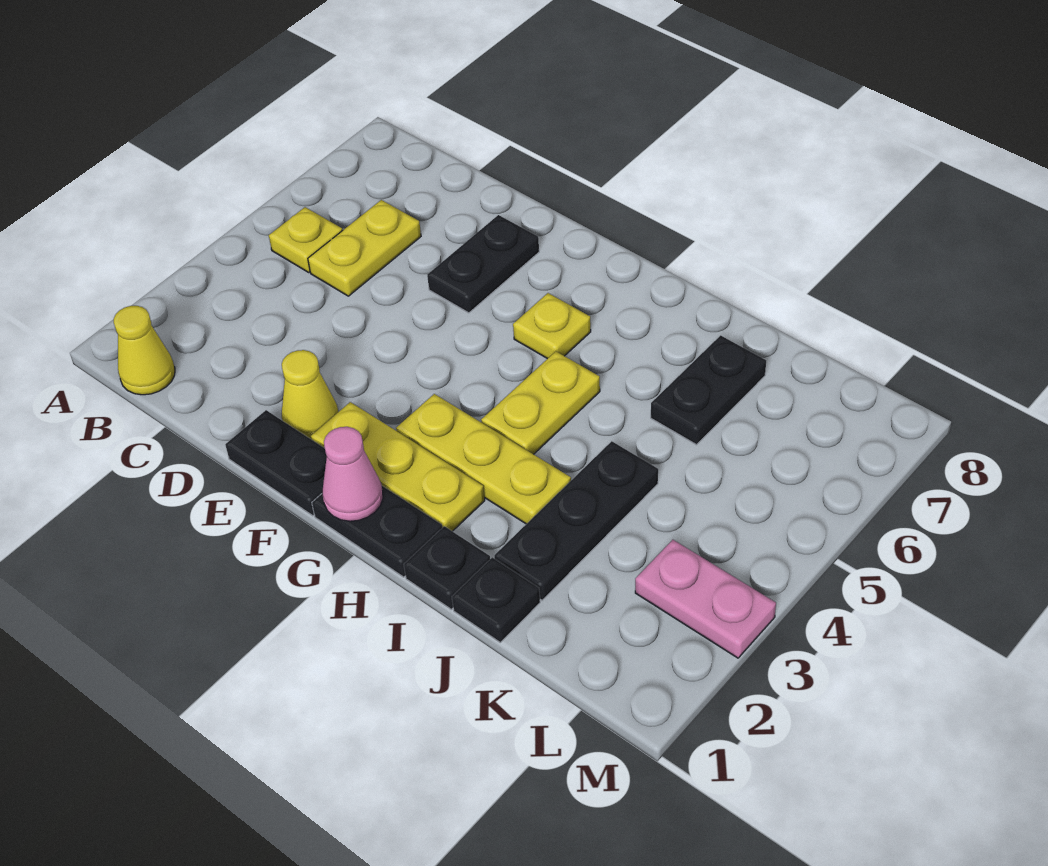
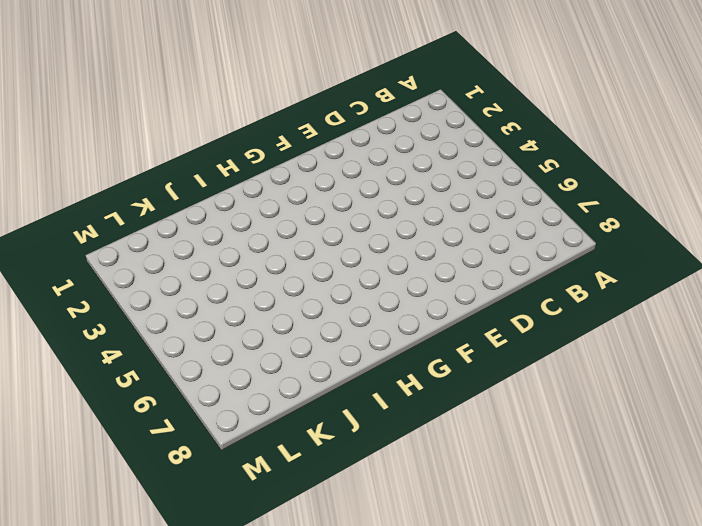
none -> yellow cone B1 level 1
none -> yellow plate B5 level 1
none -> yellow plate C5:C6 level 1

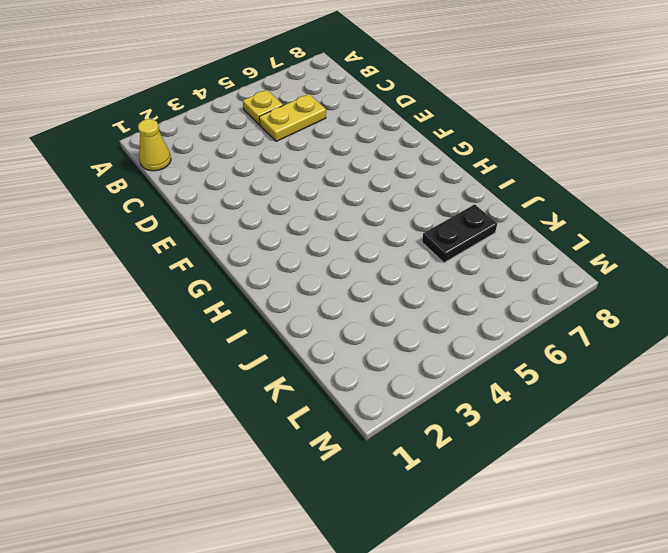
none -> black plate E1:F1 level 1
none -> yellow cone E2 level 1
none -> black plate E6:E7 level 1

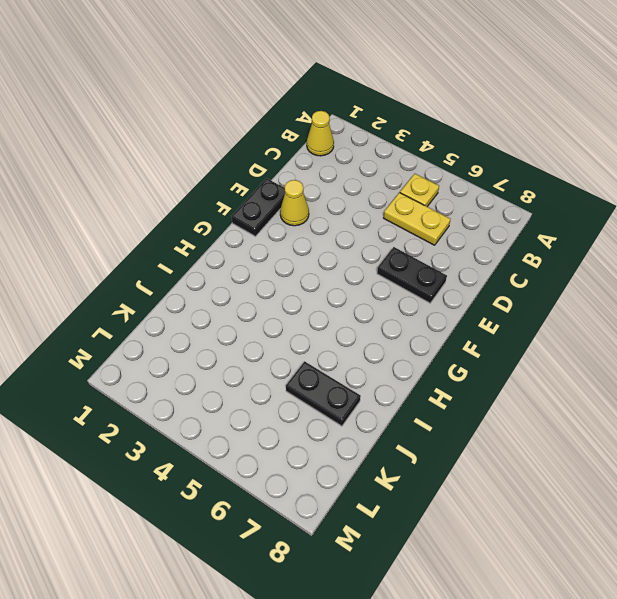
none -> yellow plate F2:H2 level 1
none -> black plate G1:H1 level 1
none -> yellow plate G3:I3 level 1

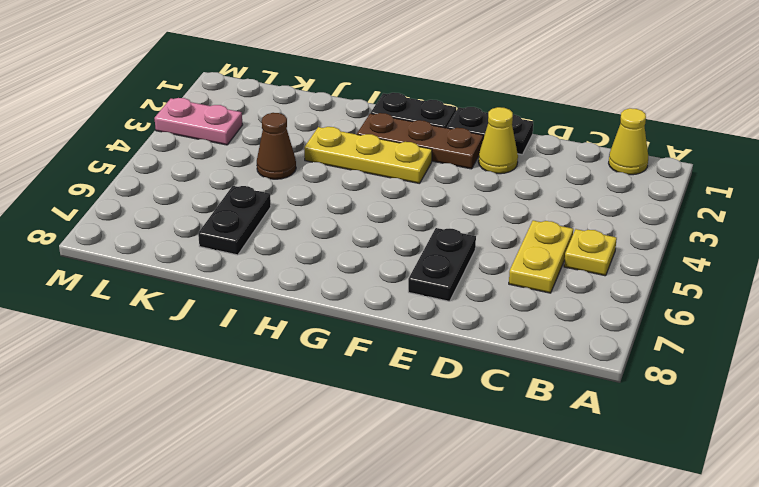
brown plate F2:H2 level 1 -> yellow plate F2:H2 level 1
brown cone J4 level 1 -> black plate J2:J4 level 1
none -> yellow plate G6 level 1
none -> yellow plate H4:H5 level 1
none -> black plate I1 level 1

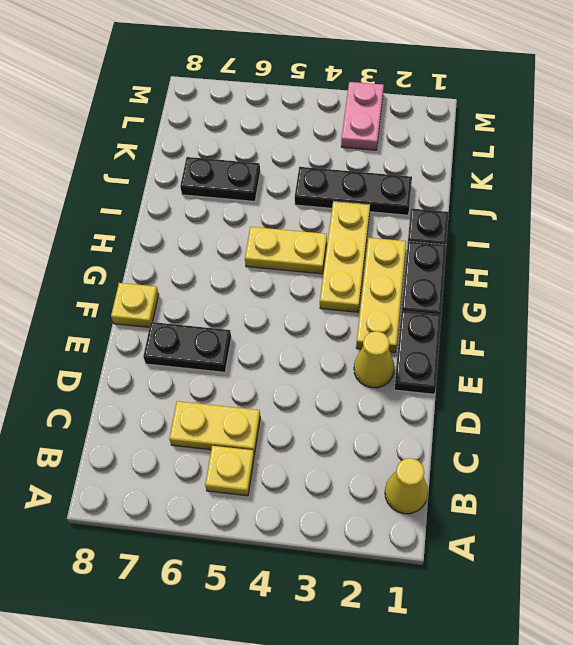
yellow plate F8 level 1 -> yellow plate G6 level 1
none -> black plate J1 level 1
none -> pink cone G1 level 2

